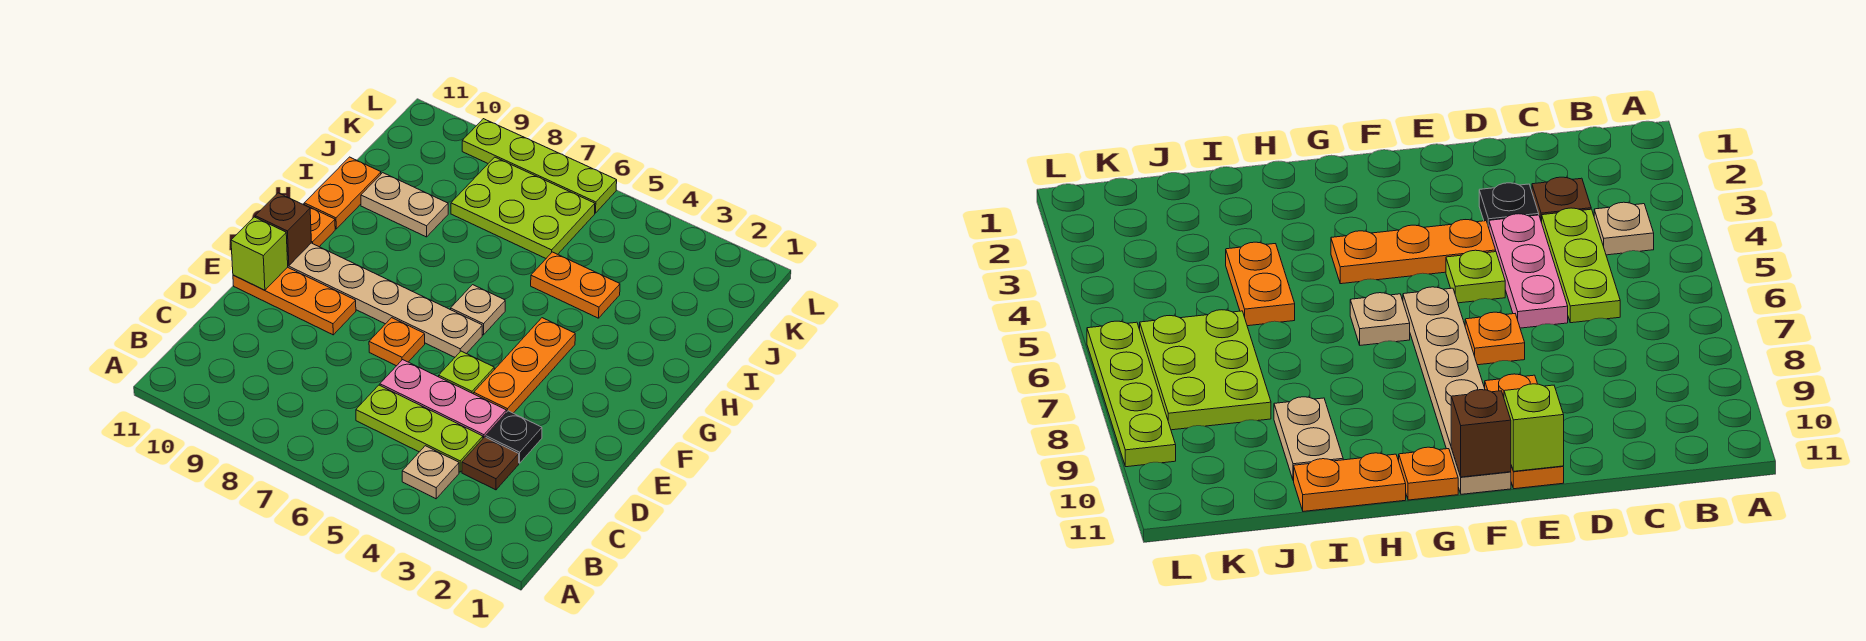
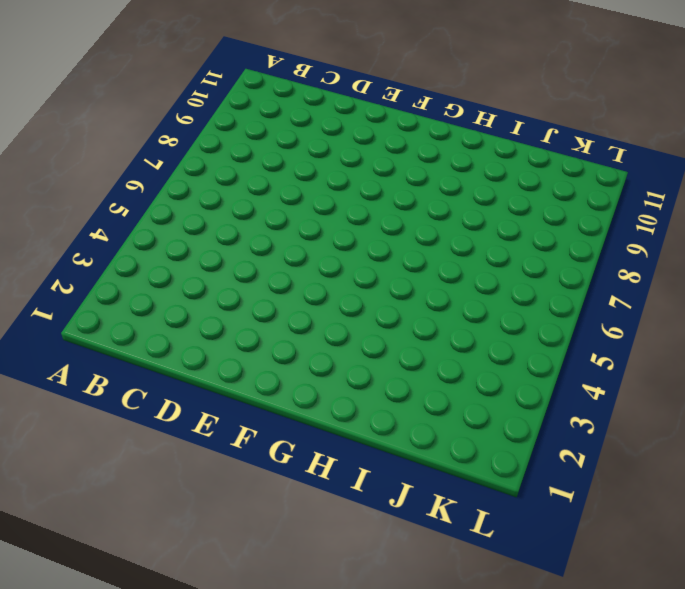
none -> tan plate B4 level 1
none -> brown plate C3 level 1
none -> lime plate C4:C6 level 1

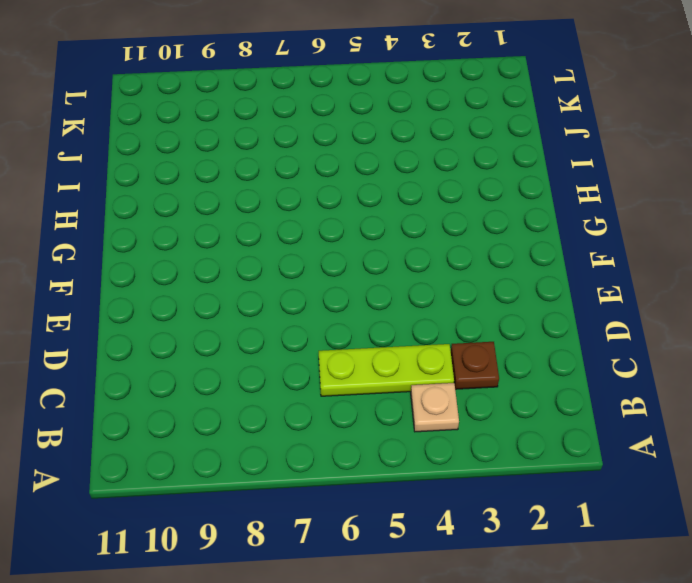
none -> black plate D3 level 1
none -> pink plate D4:D6 level 1
none -> orange plate E4:G4 level 1

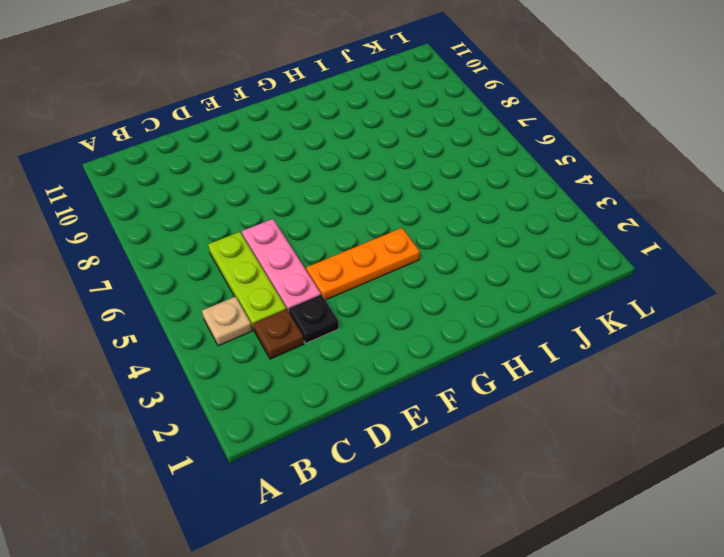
none -> lime plate E5 level 1
none -> orange plate E7 level 1
none -> orange plate E9:E11 level 1

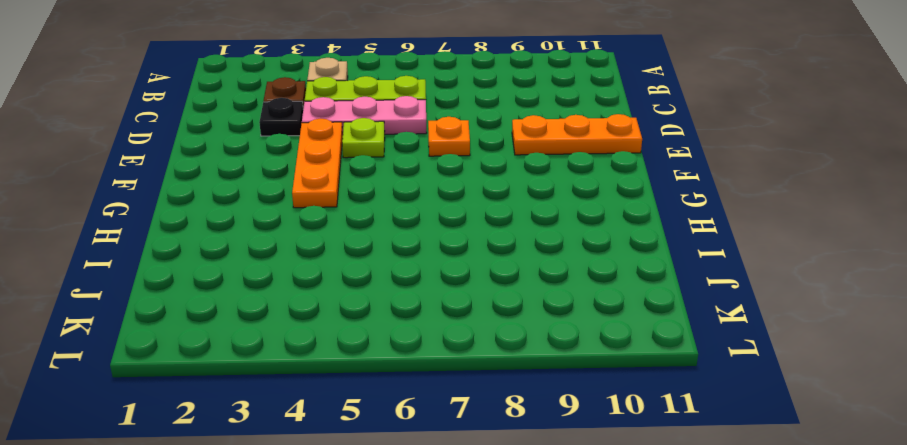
none -> tan plate F6:F11 level 1
none -> tan plate G6 level 1
none -> orange plate G11 level 1

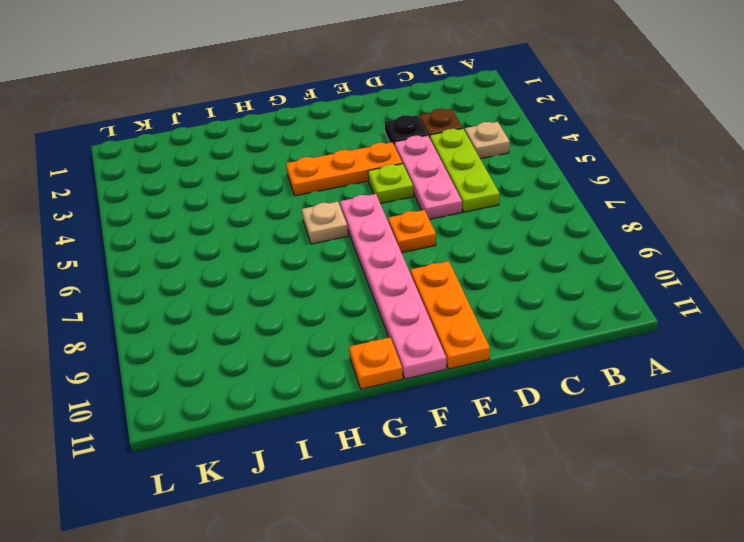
pink plate F6:F11 level 1 -> tan plate F6:F11 level 1
none -> orange plate H11:I11 level 1
none -> orange plate I4:I5 level 1
none -> tan plate I9:I10 level 1

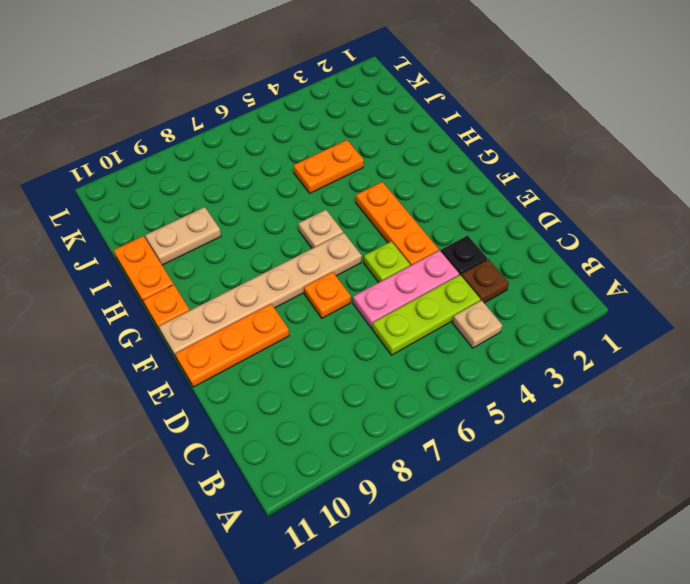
none -> lime plate J6:K8 level 1
none -> lime plate L6:L9 level 1
none -> lime brick E11 level 2

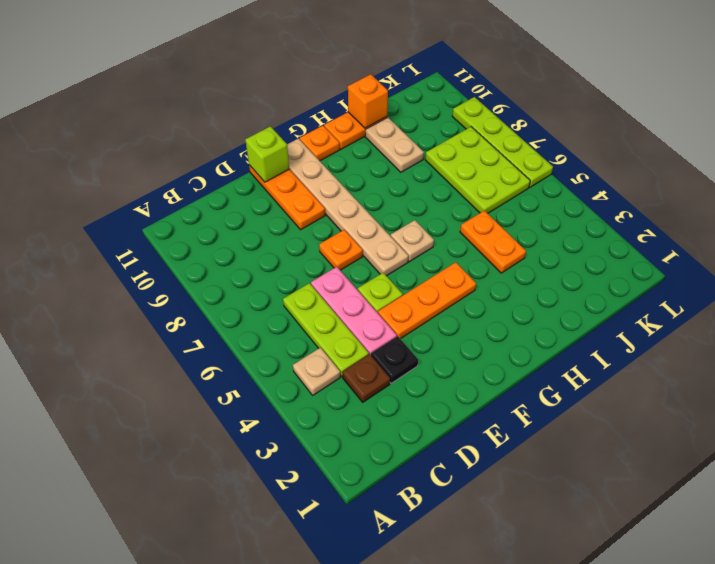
orange brick I11 level 2 -> none
none -> brown brick F11 level 2

